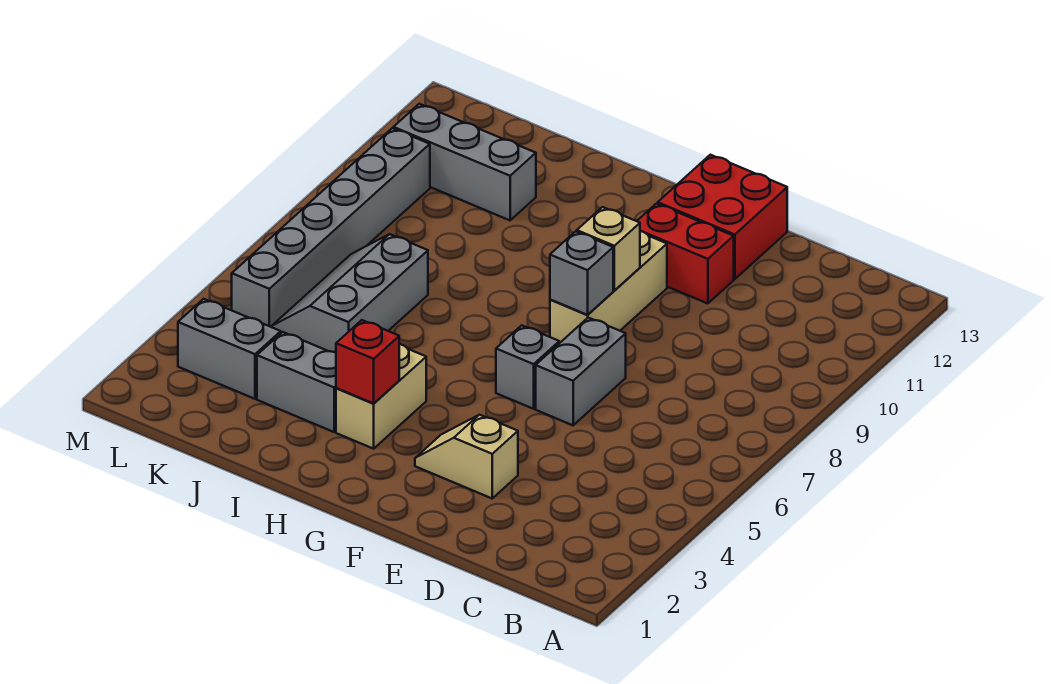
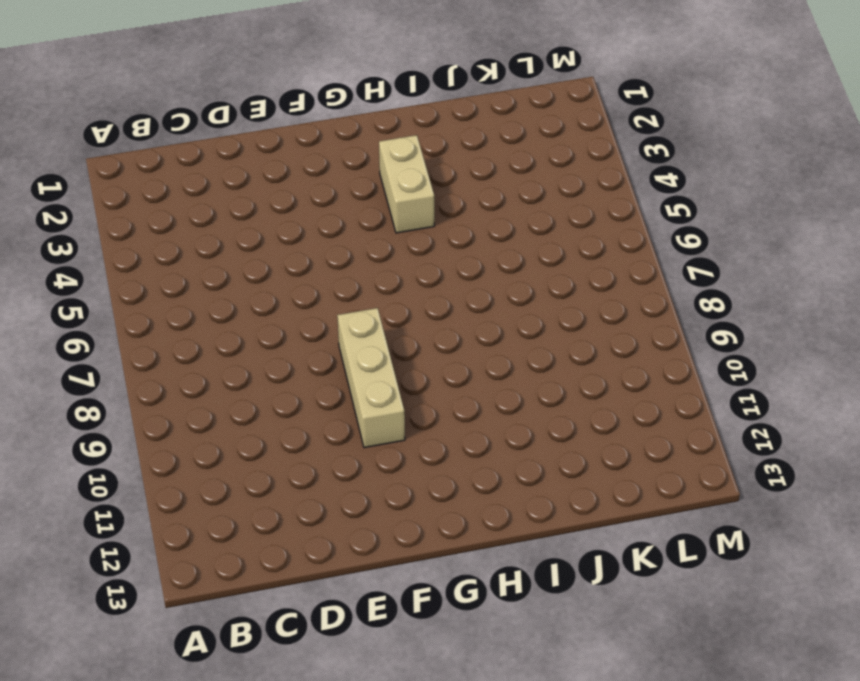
none -> tan slope E3:F3 level 1 top E
none -> grey brick E6:E7 level 1
none -> red brick E11:F11 level 1

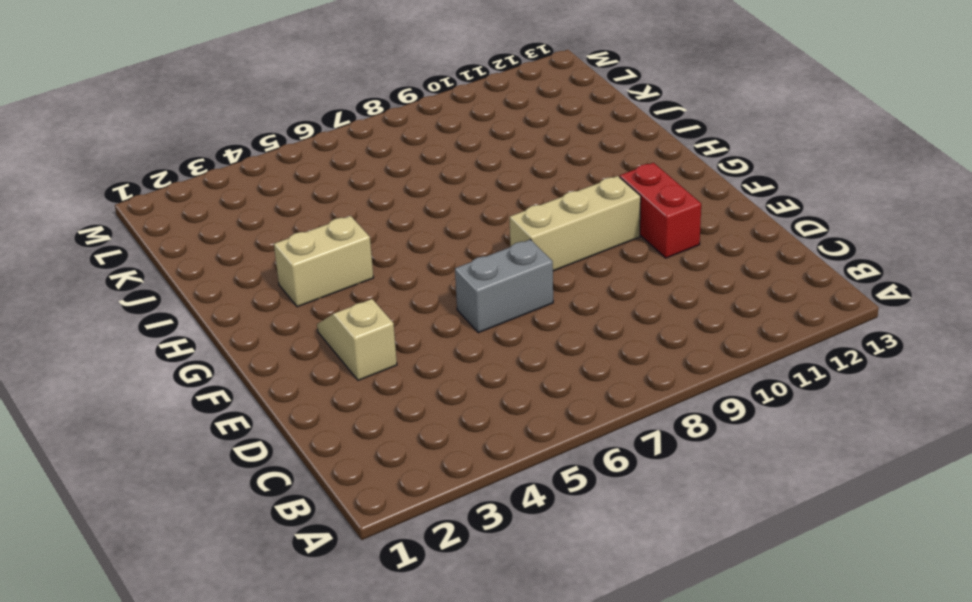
none -> red brick E12:F13 level 1
none -> grey brick F6 level 1
none -> grey brick I3:J3 level 1

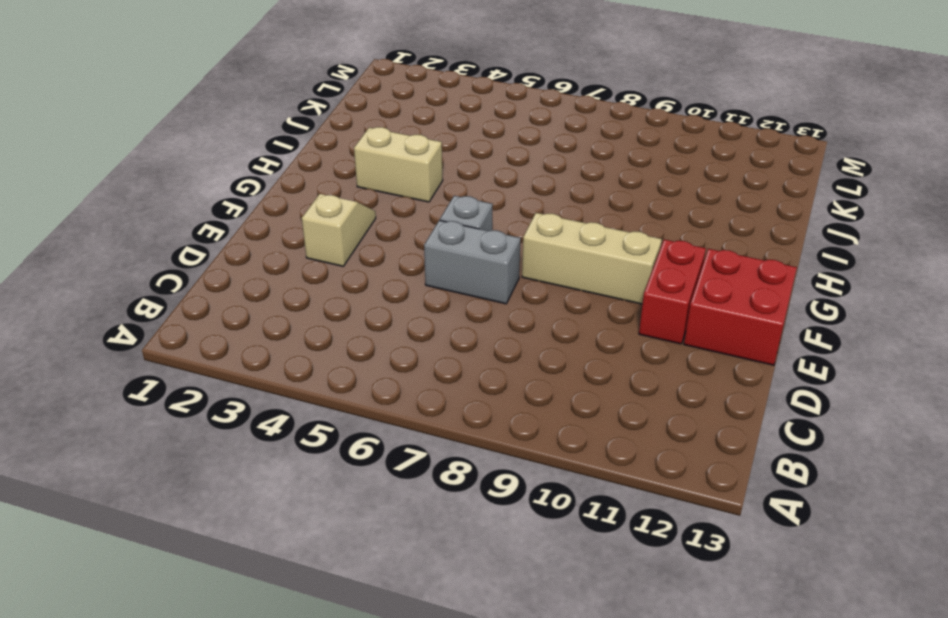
none -> grey brick I3:J3 level 1
none -> grey slope J5:K7 level 1 top J
none -> grey brick J11:L11 level 1

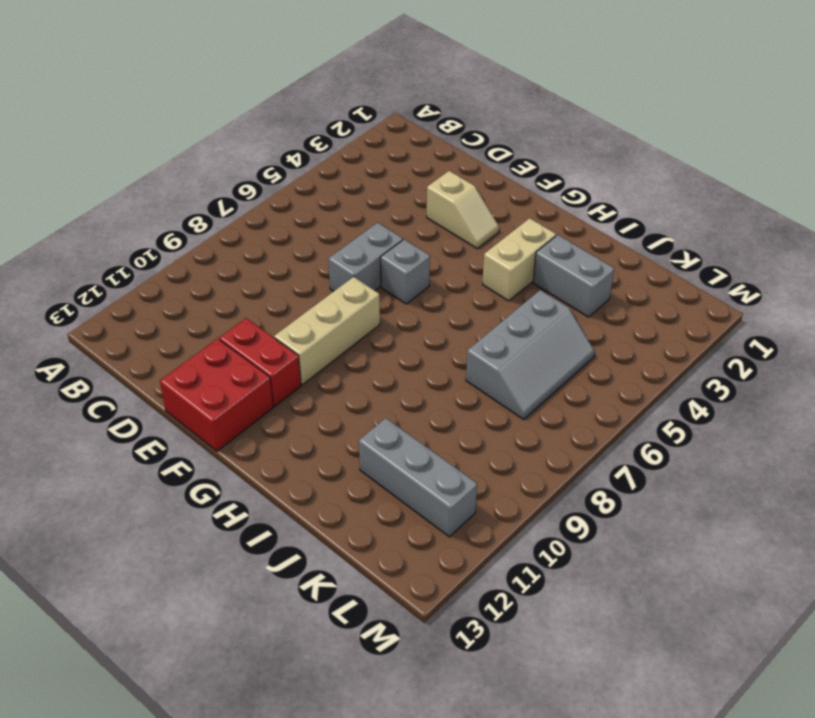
none -> grey brick K3:L3 level 1
none -> grey brick L5:L10 level 1
none -> grey brick F8 level 2

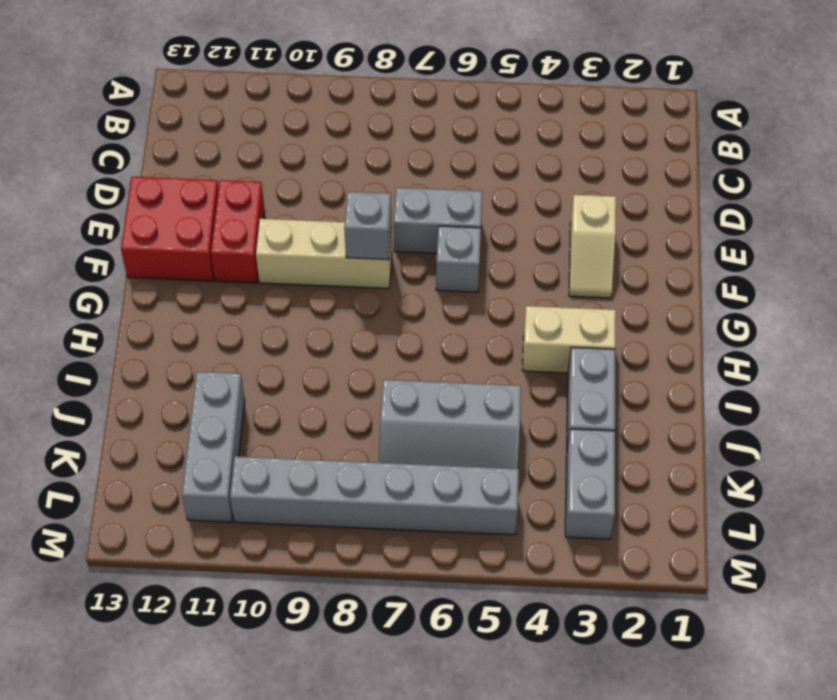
none -> tan brick F9 level 2
none -> red brick H3 level 2

